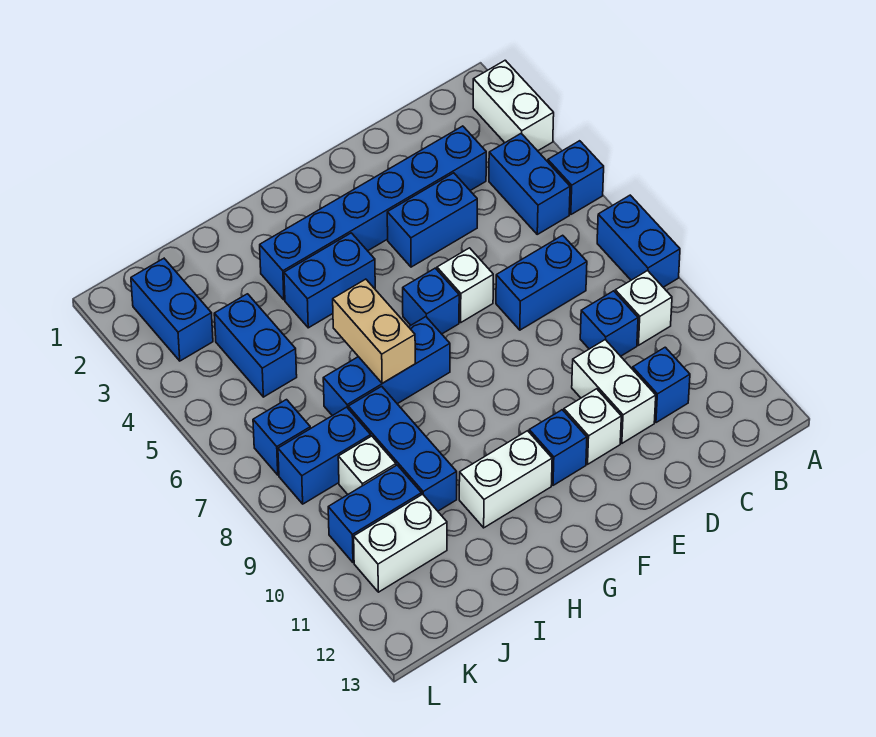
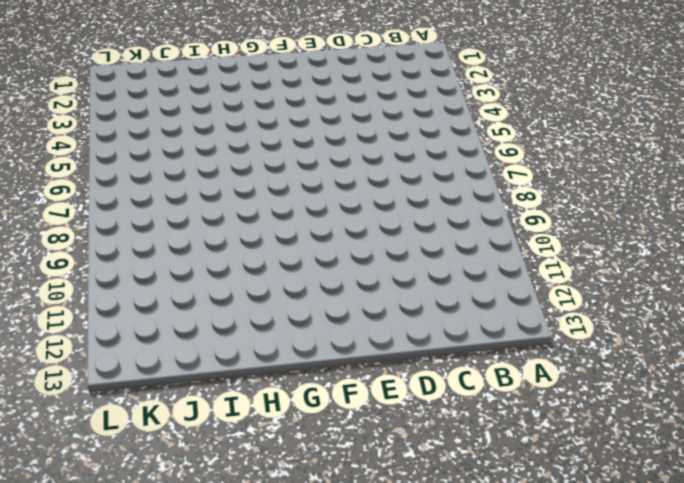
none -> white brick A2:A3 level 1
none -> blue brick A5 level 1
none -> blue brick A7:A8 level 1

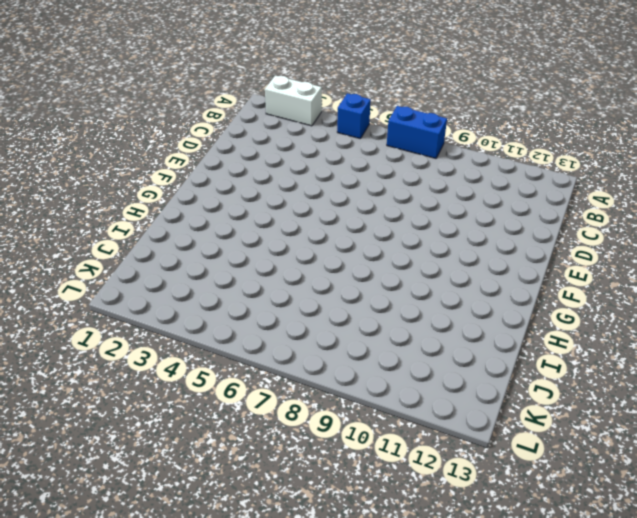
none -> blue brick B4:B5 level 1
none -> white brick B9 level 1
none -> blue brick C3:H3 level 1

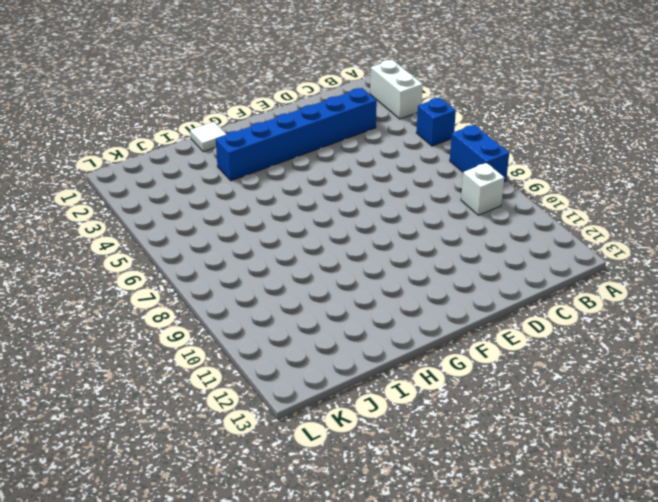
white tile H1 level 1 -> none
none -> blue brick B4:B5 level 1
none -> blue brick C7:D7 level 1
none -> blue brick C9 level 1

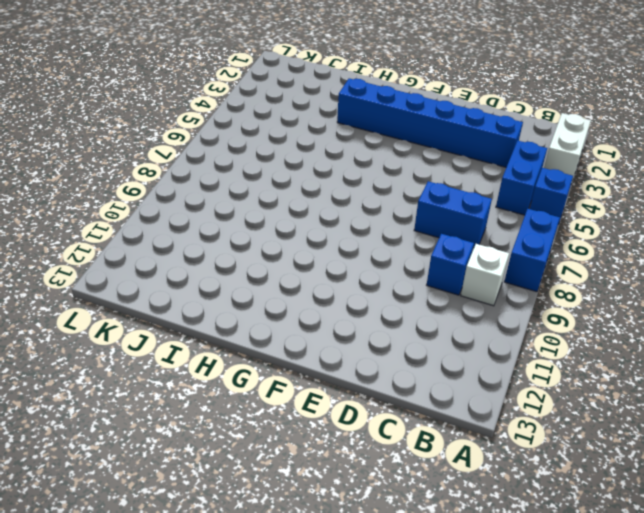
none -> blue brick C11 level 1
none -> blue brick D4:E4 level 1
none -> white brick D10:D11 level 1

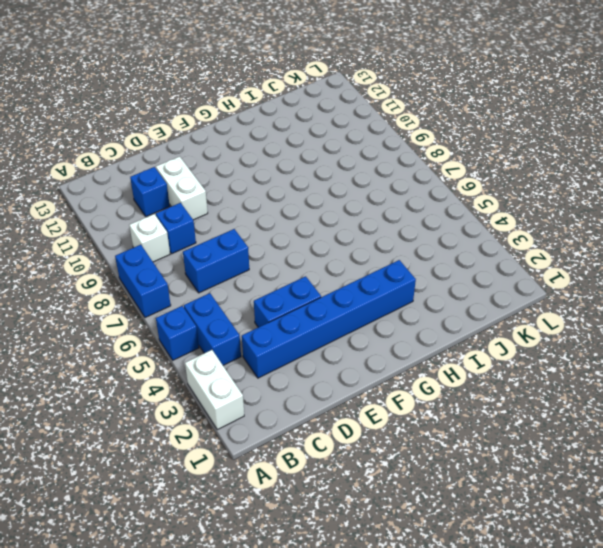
none -> white brick E6 level 1
none -> white brick E11 level 1
none -> blue brick F6 level 1

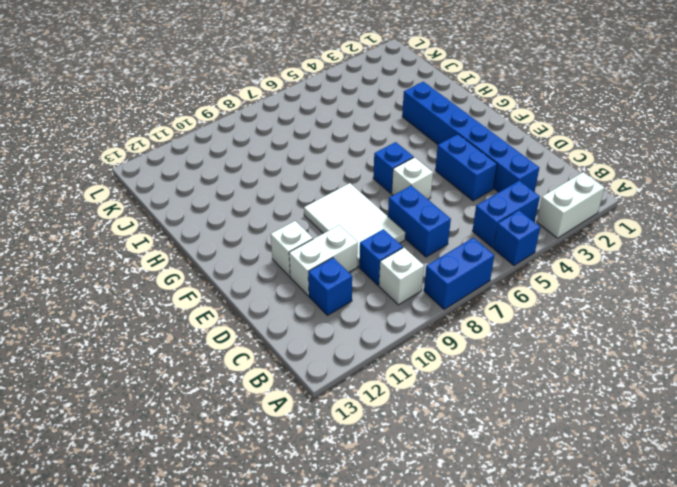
white tile D8:F9 level 1 -> none
none -> blue brick F11 level 1
none -> blue brick G4:H4 level 1
none -> blue brick G7:I7 level 1

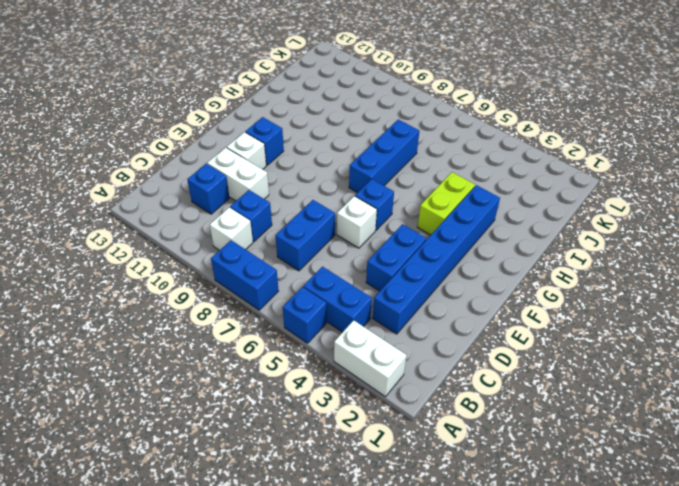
lime brick G4:H4 level 1 -> blue brick G4:H4 level 1
none -> white brick G11:H11 level 1
none -> blue brick I8:I10 level 1
none -> blue brick J4:J5 level 1

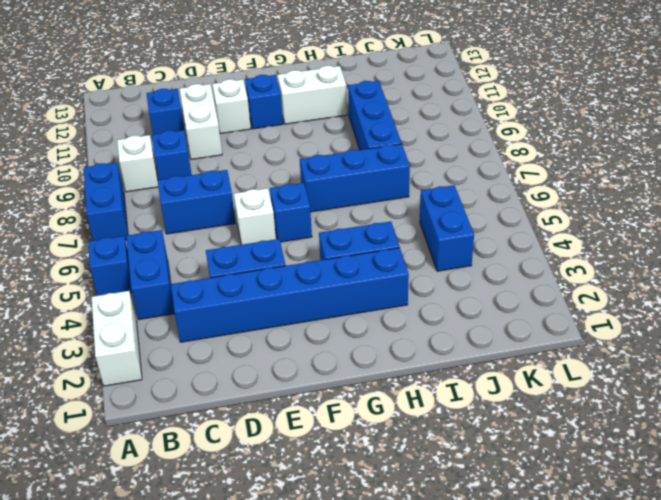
none -> blue brick J8:K8 level 1
none -> white brick J9 level 1
none -> blue brick J10:K10 level 1

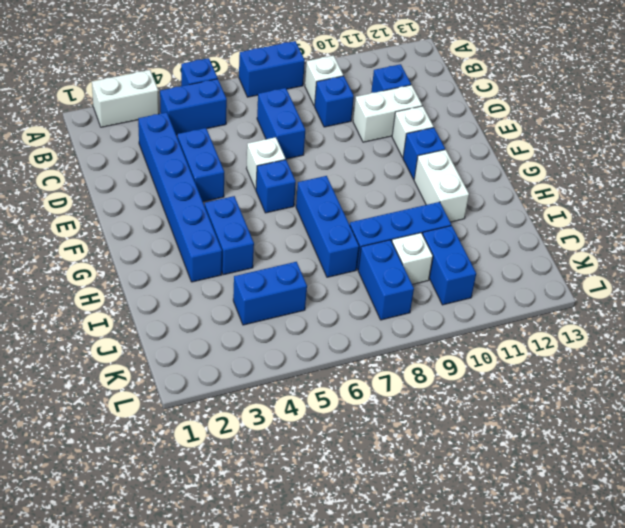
none -> white brick J11:K11 level 1
none -> blue brick K2:K3 level 1
none -> blue brick K7 level 1

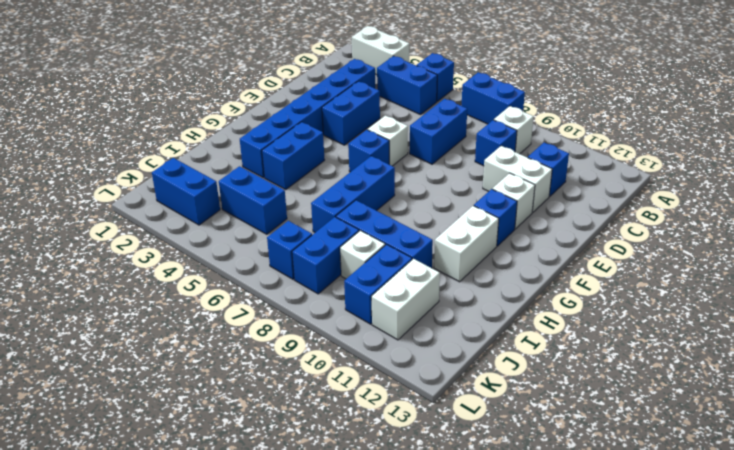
none -> tan brick H6:H7 level 2

